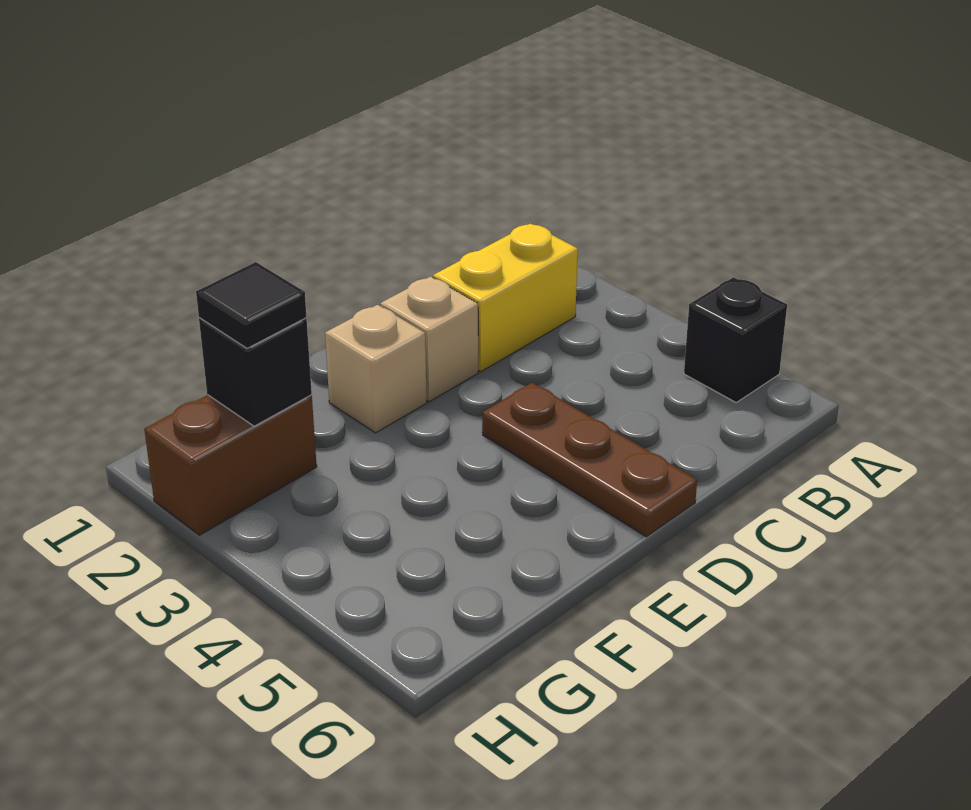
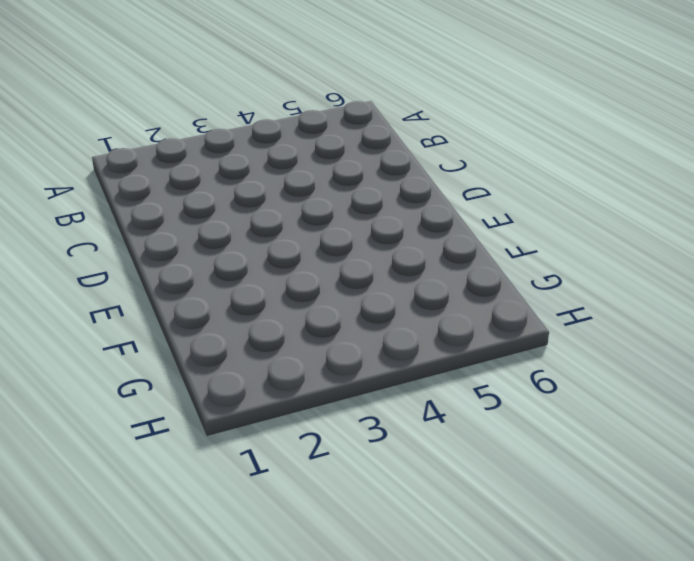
none -> black brick A5 level 1
none -> yellow brick B2:C2 level 1

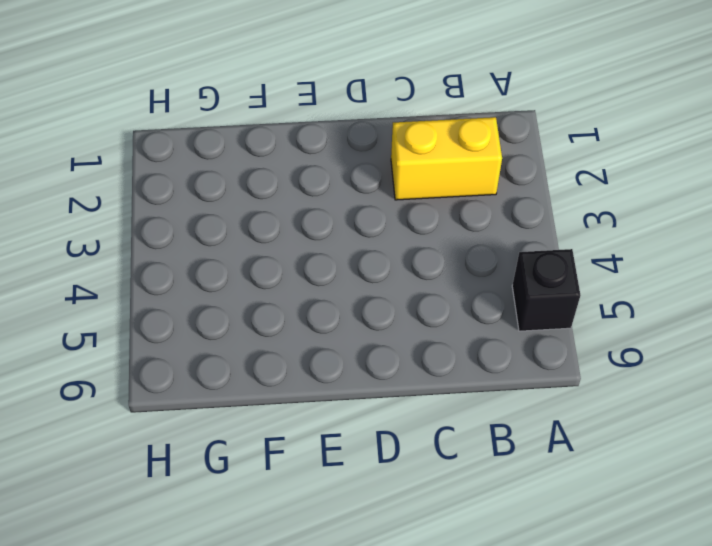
none -> tan brick D2 level 1
none -> brown plate D4:D6 level 1

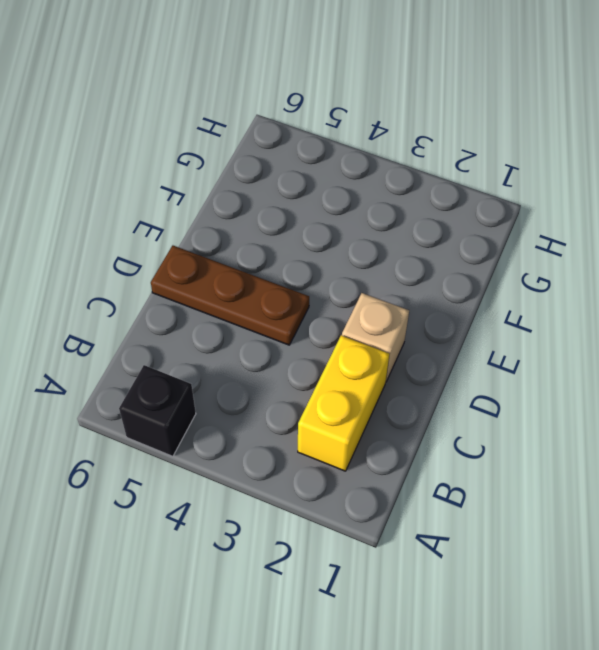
none -> tan brick E2 level 1
none -> brown brick G2:H2 level 1

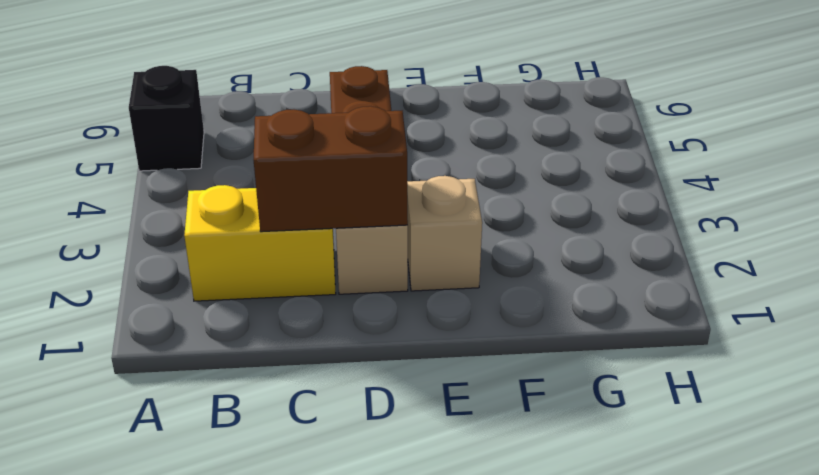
brown brick C2:D2 level 2 -> brown brick G2:H2 level 1
none -> black brick G2 level 2
none -> black tile G2 level 3

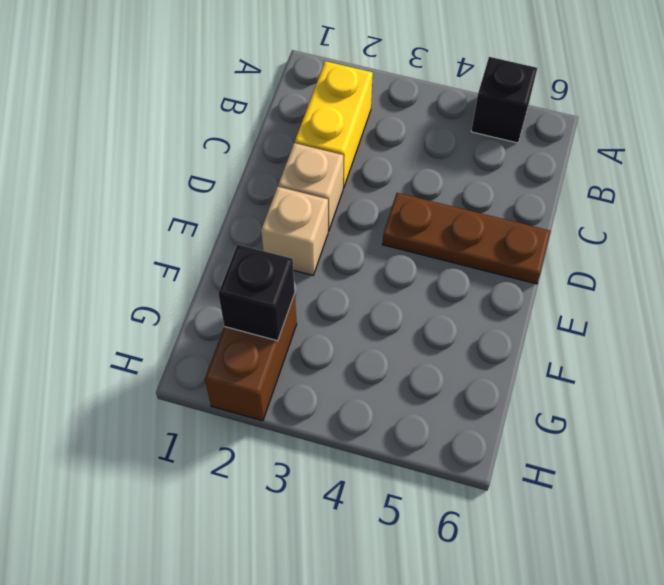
none -> black tile G2 level 3

